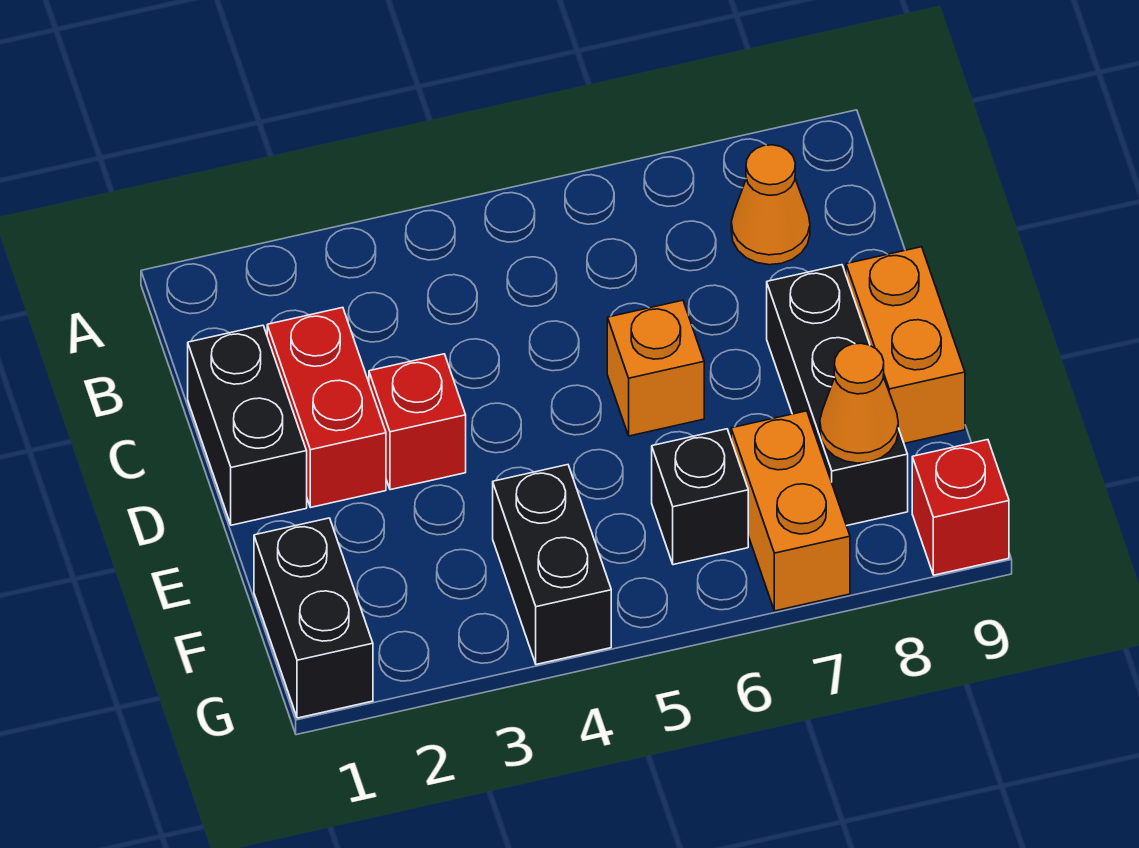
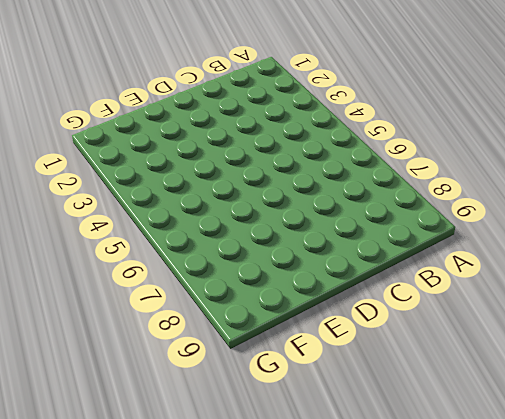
none -> orange cone B8 level 1
none -> black brick C1:D1 level 1
none -> red brick C2:D2 level 1

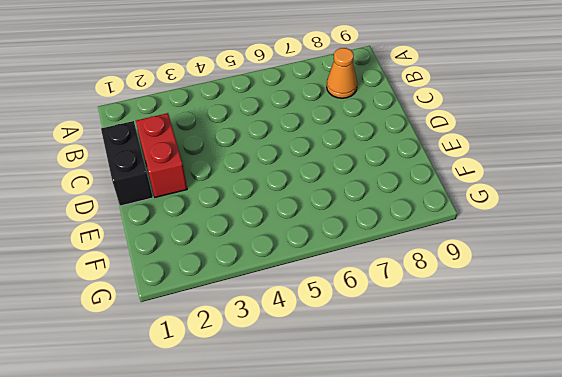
none -> red brick D3 level 1
none -> orange brick D6 level 1
none -> black brick D8:F8 level 1

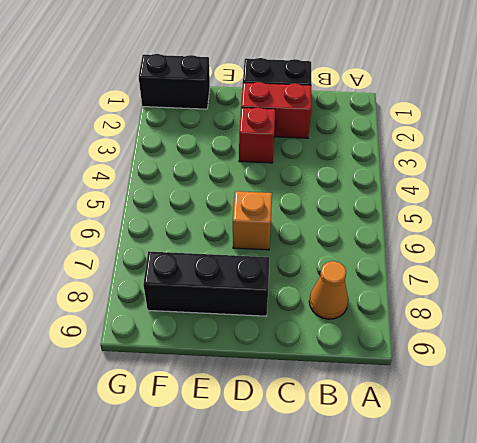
none -> orange brick D9:E9 level 1
none -> black brick F4:G4 level 1
none -> black brick F6 level 1

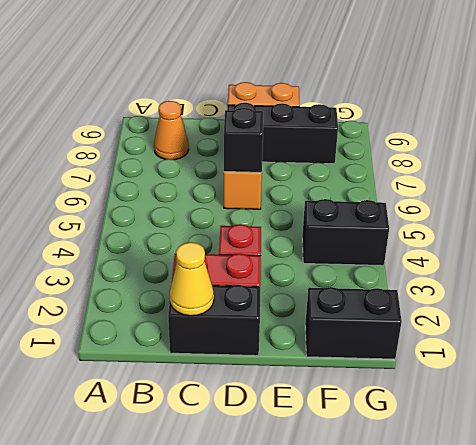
yellow cone C1 level 2 -> none
black brick D6 level 2 -> black brick F6 level 1
none -> orange brick F7:G7 level 1
none -> red brick G9 level 1
none -> orange cone F8 level 2

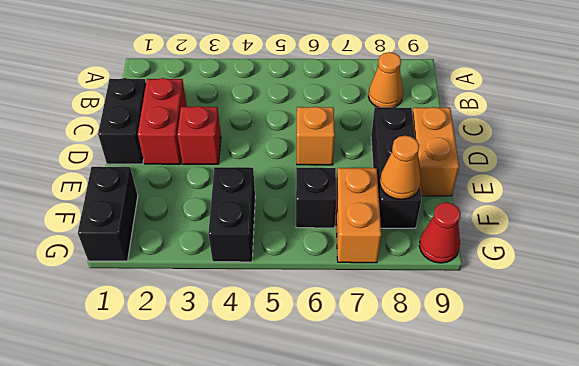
red cone G9 level 1 -> red brick G9 level 1

